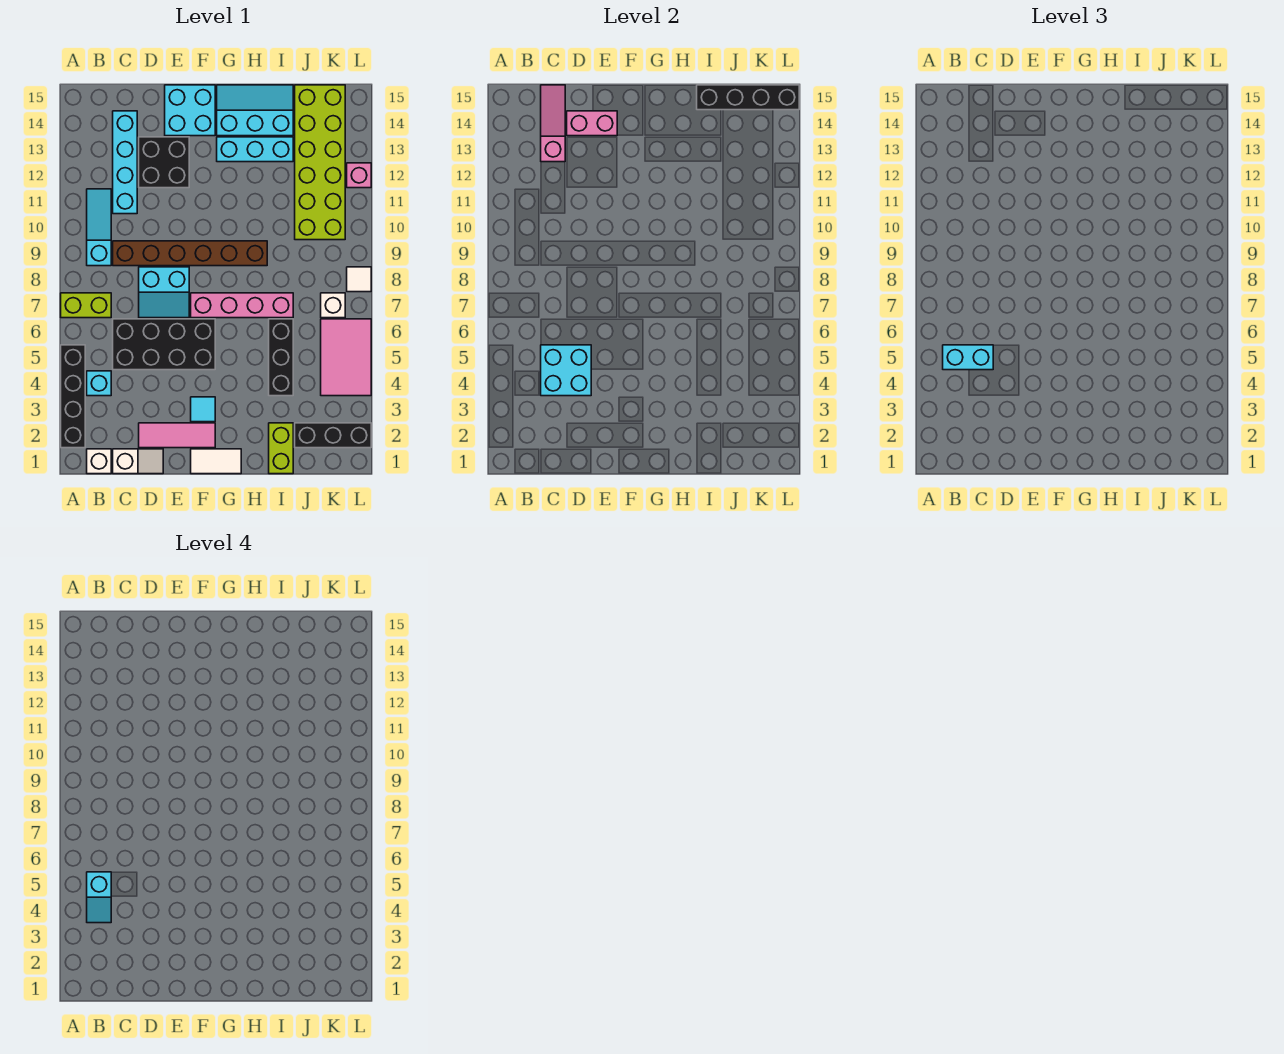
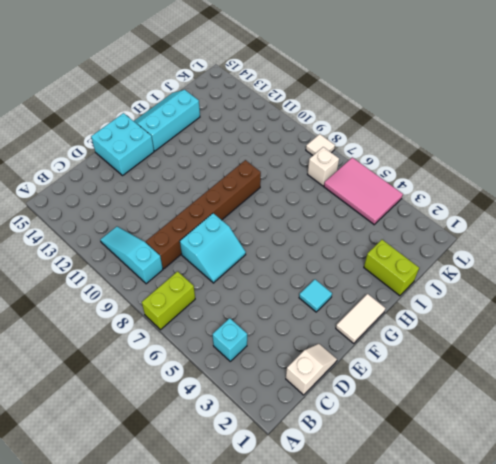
none -> black brick A2:A5 level 1
none -> white brick B1 level 1
none -> black brick C5:F6 level 1
none -> cyan brick C11:C14 level 1

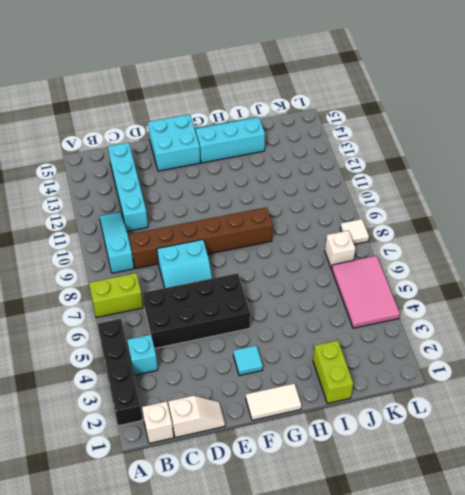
none -> pink tile D2:F2 level 1
none -> black brick D12:E13 level 1
none -> pink brick F7:I7 level 1
none -> cyan brick G13:I13 level 1

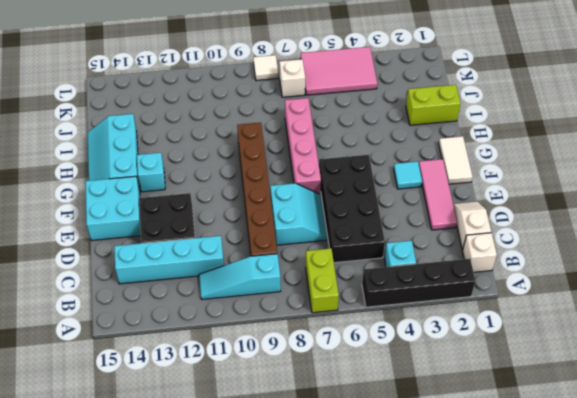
cyan brick G13 level 1 -> cyan brick G13:I13 level 1
none -> black brick I4:I6 level 1
none -> black brick J2:L2 level 1
none -> lime brick J10:K15 level 1
none -> pink brick L12 level 1

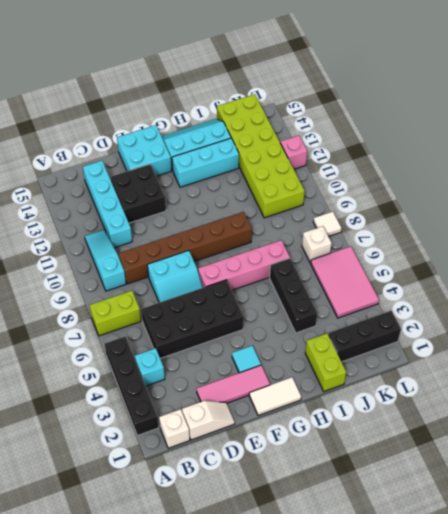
none -> cyan brick C4:D5 level 2
none -> pink slope C13:C15 level 2 top 13
none -> pink brick D14:E14 level 2
none -> black brick I15:L15 level 2

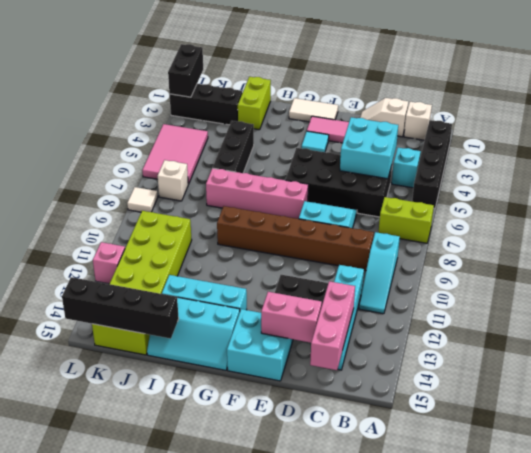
pink brick C13:C15 level 2 -> pink slope C13:C15 level 2 top 13
black brick L1:L2 level 2 -> none
none -> cyan brick B5:C5 level 3
none -> cyan slope B4:B5 level 4 top 5

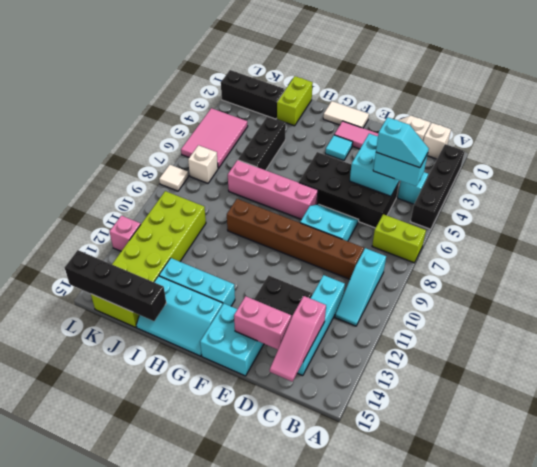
cyan slope B5:C5 level 4 top C -> cyan slope B4:B5 level 4 top 5

